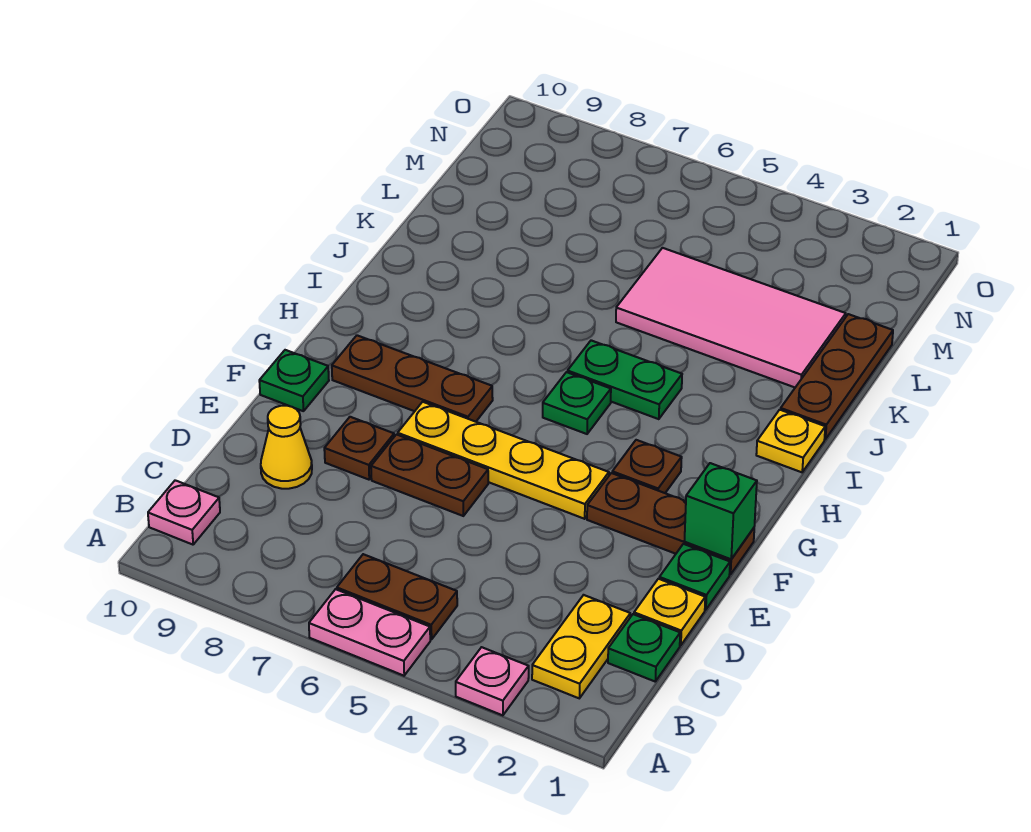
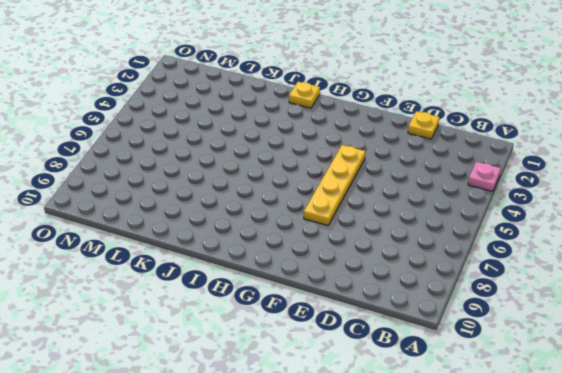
none -> pink plate A5:A6 level 1
none -> yellow plate B2:C2 level 1
none -> brown plate B5:B6 level 1

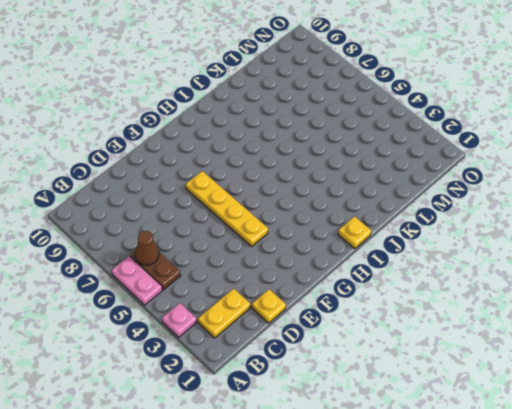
brown cone B6 level 2 -> none
none -> pink plate B10 level 1
none -> green plate C1 level 1
none -> yellow cone D9 level 1

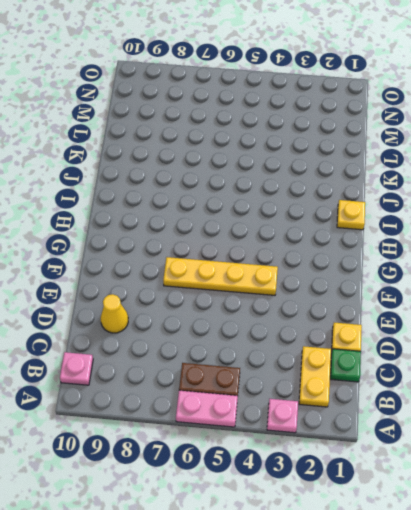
none -> green plate E1 level 1
none -> brown plate E6:E7 level 1
none -> brown plate E8 level 1

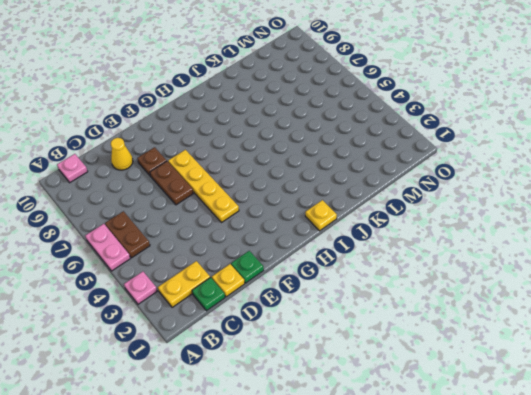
none -> brown plate F1:F3 level 1
none -> green plate F10 level 1
none -> brown plate G3 level 1

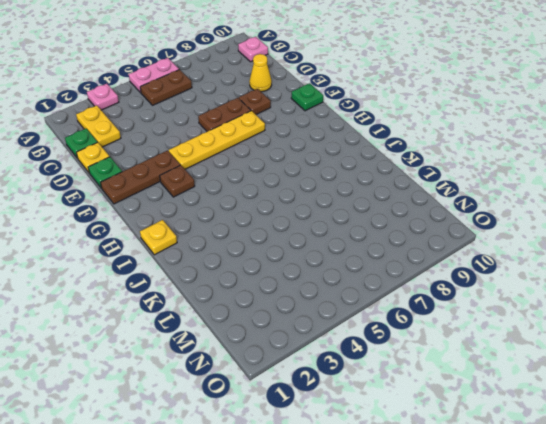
none -> brown plate G7:G9 level 1
none -> green plate H5 level 1
none -> green plate I4:I5 level 1

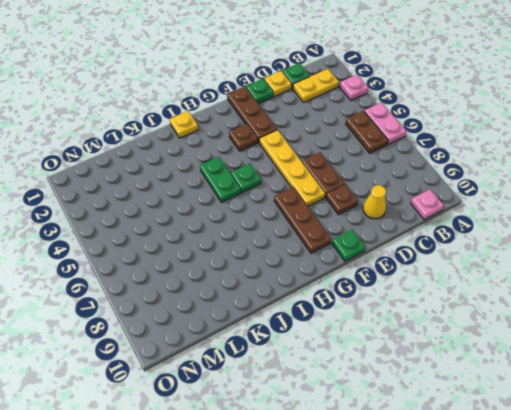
none -> brown plate J1:L1 level 1
none -> pink tile K2:L5 level 1
none -> green brick F1 level 2

